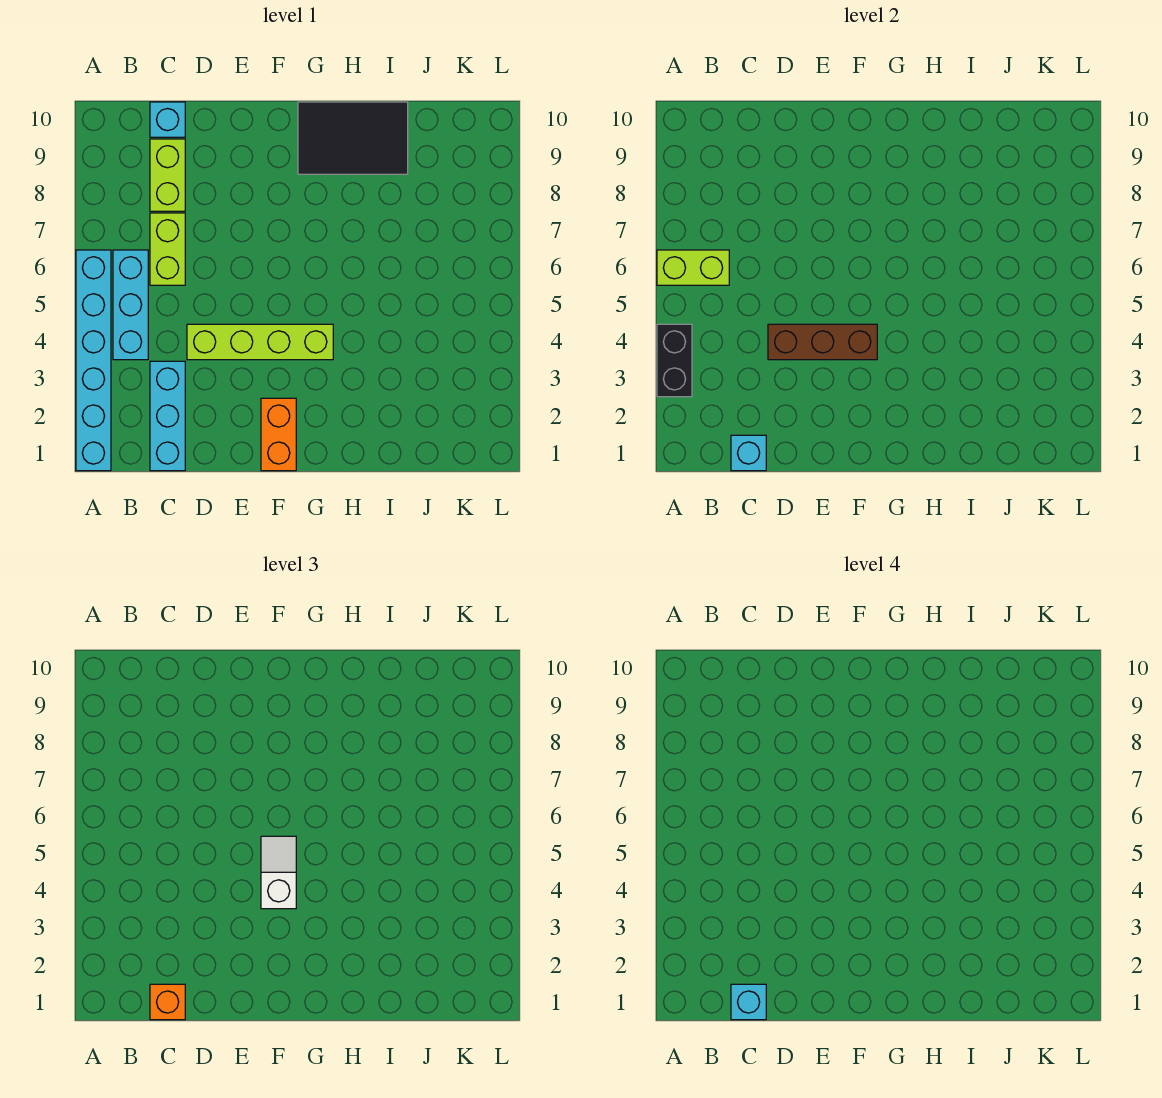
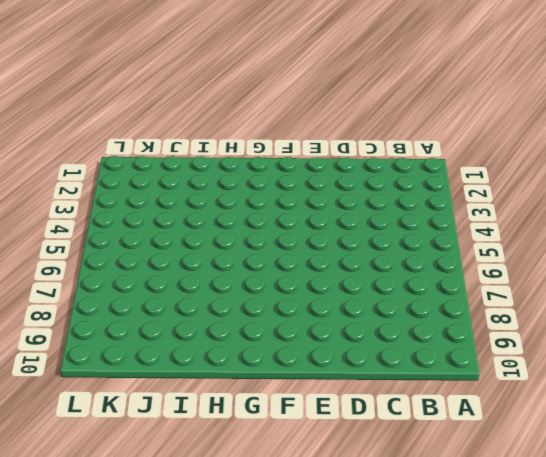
none -> cyan brick A1:A6 level 1
none -> cyan brick B4:B6 level 1
none -> cyan brick C1:C3 level 1

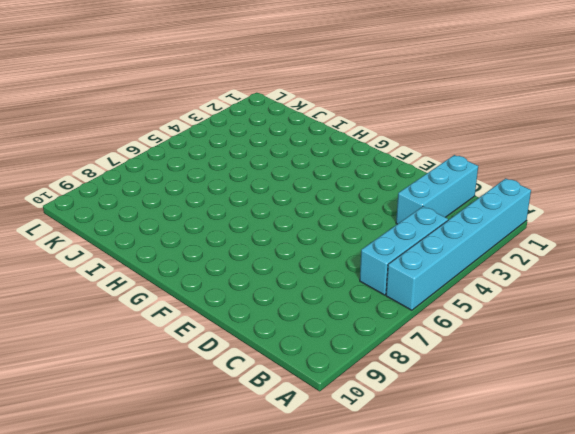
none -> lime brick C6:C7 level 1
none -> lime brick C8:C9 level 1
none -> cyan brick C10 level 1

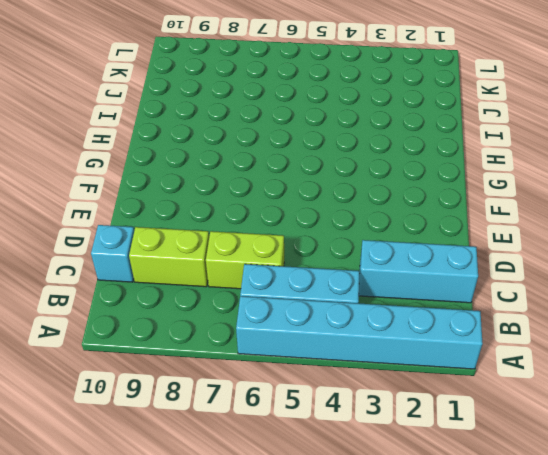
none -> lime brick D4:G4 level 1
none -> orange brick F1:F2 level 1
none -> black tile G9:I10 level 1

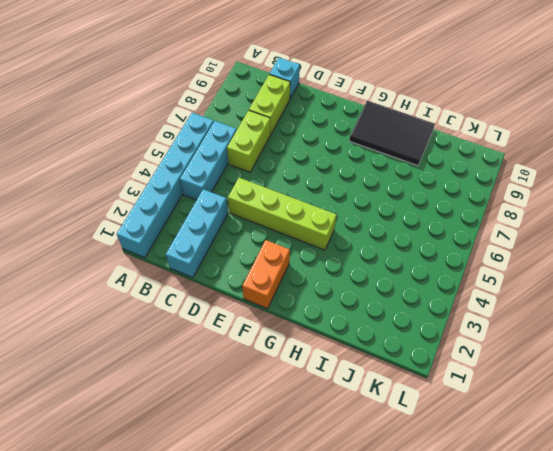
none -> black brick A3:A4 level 2
none -> lime brick A6:B6 level 2
none -> cyan brick C1 level 2

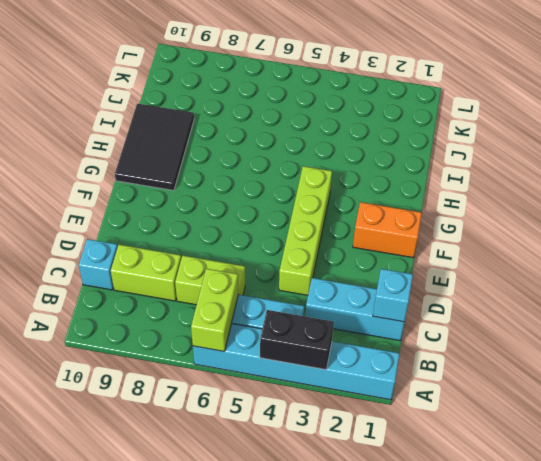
none -> brown brick D4:F4 level 2
none -> orange brick C1 level 3
none -> white slope F4:F5 level 3 top 4

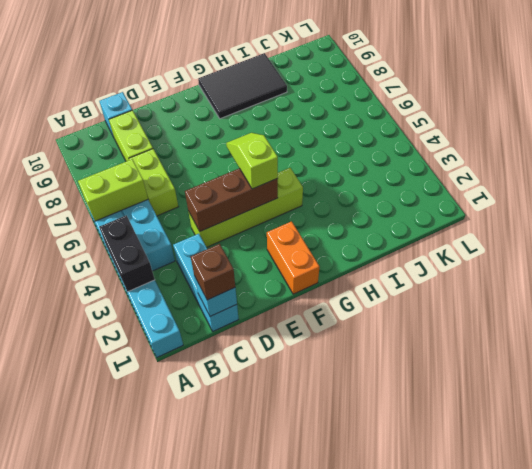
brown brick C1 level 3 -> orange brick C1 level 3
lime slope F4:F5 level 3 top 4 -> white slope F4:F5 level 3 top 4
none -> cyan brick C1 level 4

